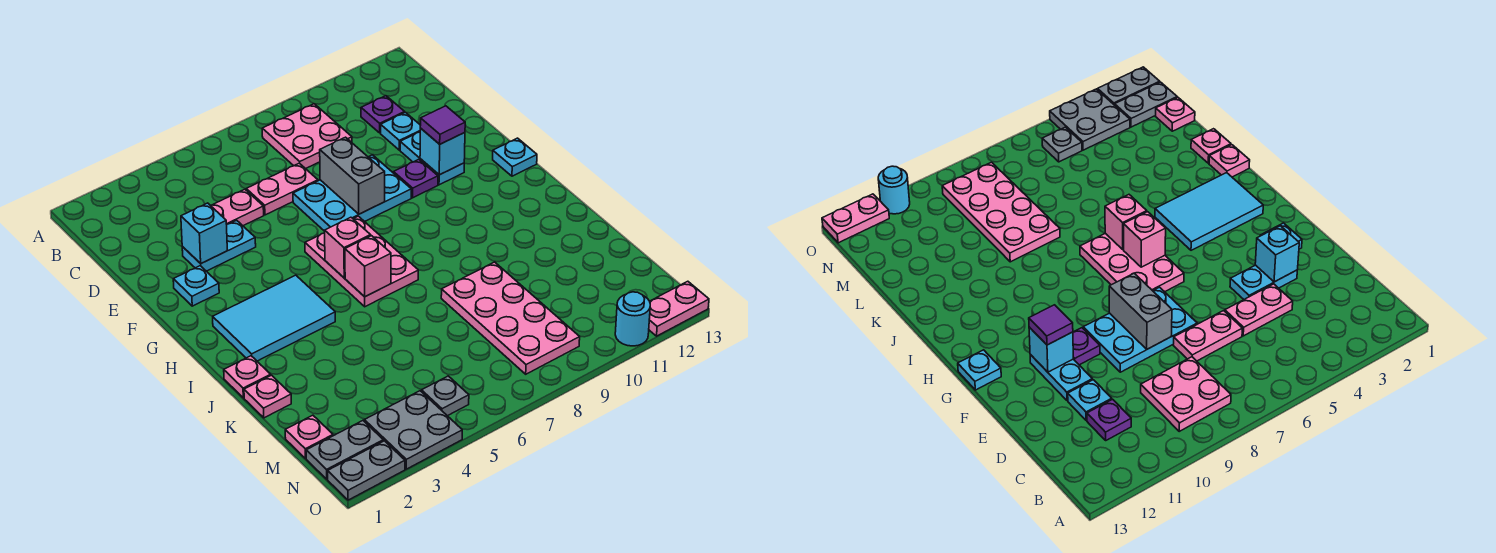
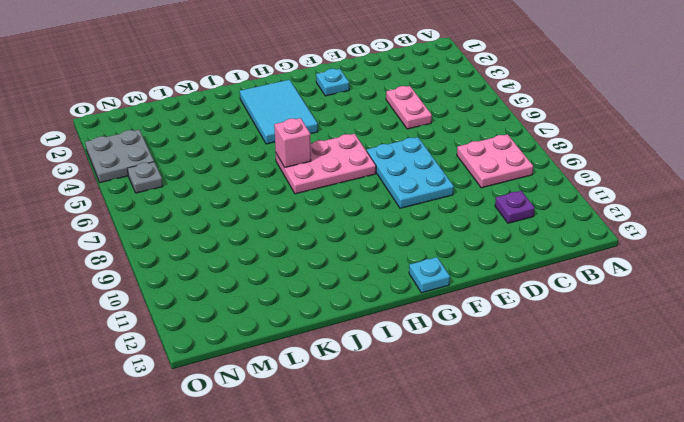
none -> pink plate D6:D7 level 1
none -> cyan plate D11 level 1
none -> cyan plate E3:E4 level 1

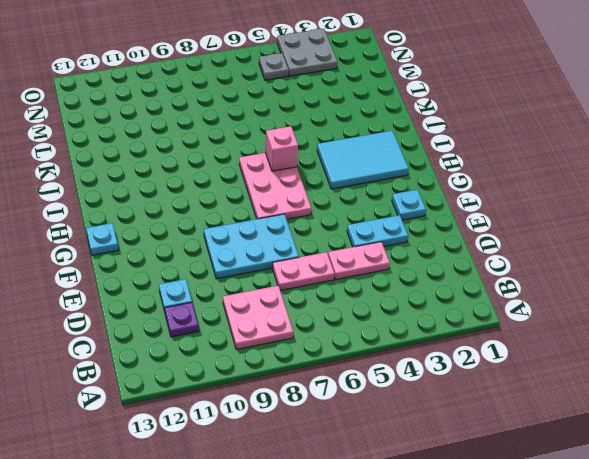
none -> cyan plate E11:F11 level 1
none -> purple plate F10 level 1
none -> pink plate J1 level 1

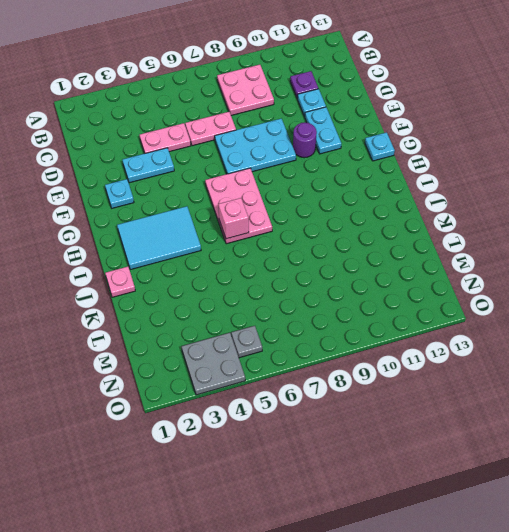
purple round brick F10 level 1 -> purple plate F10 level 1
none -> pink plate K1 level 1
none -> pink plate K8:N9 level 1
none -> pink plate M1 level 1

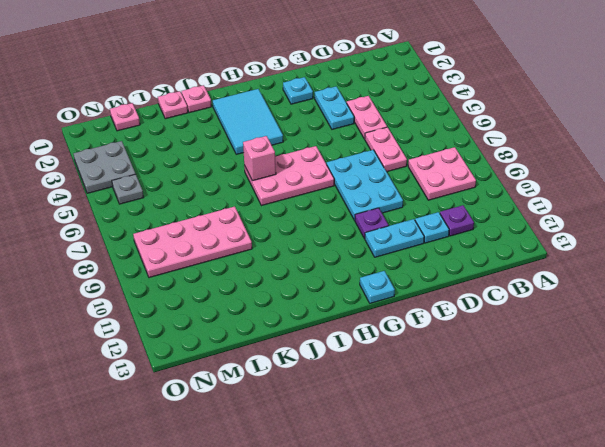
none -> grey plate N1:N2 level 1
none -> grey plate O1:O2 level 1
none -> cyan round brick O11 level 1

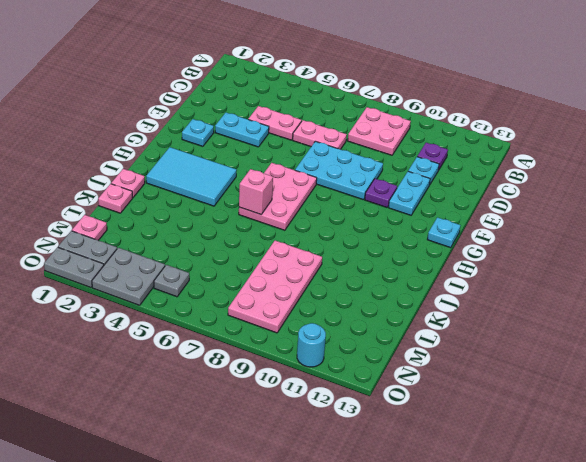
none -> pink plate O12:O13 level 1
none -> cyan brick E3 level 2
none -> grey brick E8:F8 level 2

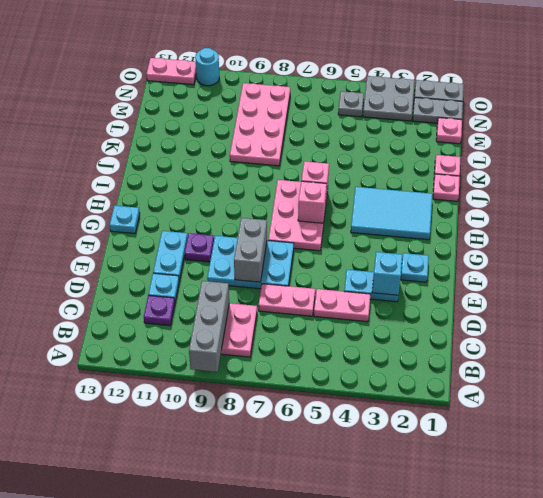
grey brick A9:C9 level 2 -> none
none -> cyan brick F11 level 2
none -> purple tile F11 level 3

